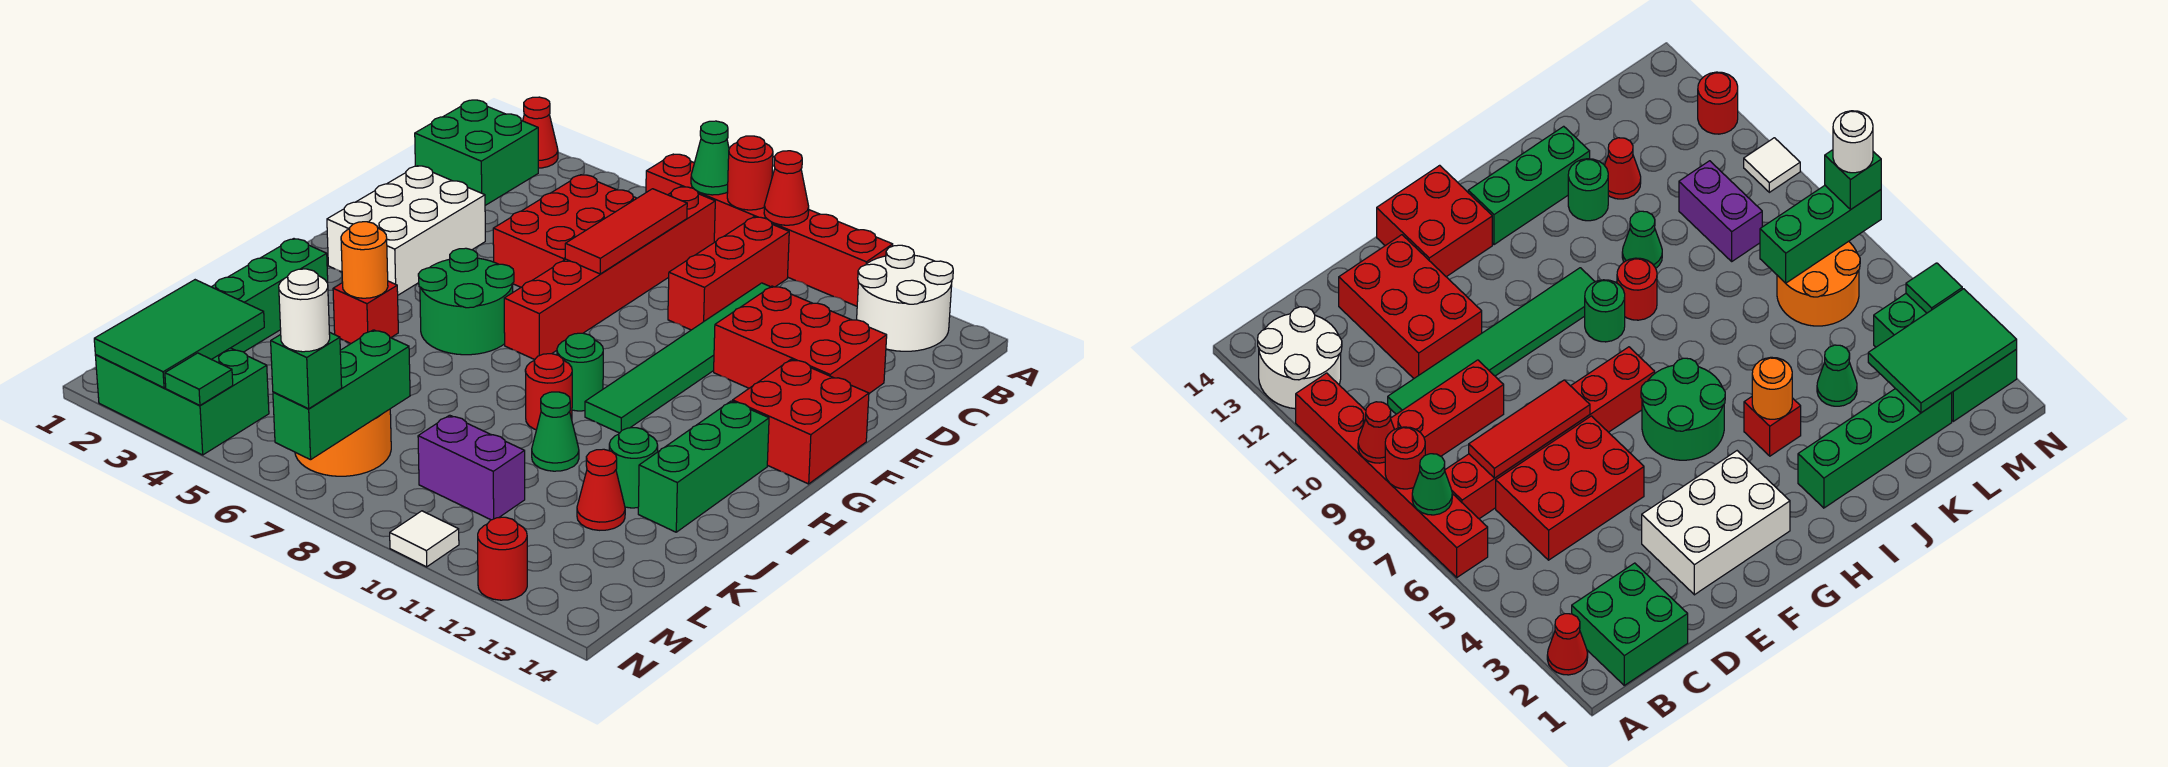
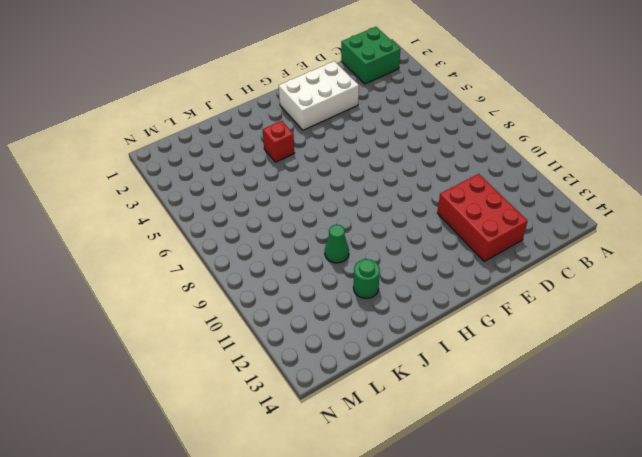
none -> red cone A2 level 1
none -> red brick A6:A11 level 1
none -> white round brick A12:B13 level 1
none -> red brick B7:G7 level 1

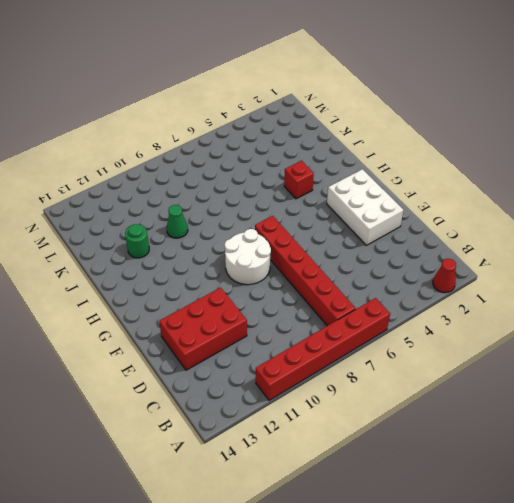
white round brick F8:G9 level 1 -> white round brick A12:B13 level 1
none -> green brick B1:C2 level 1
none -> red brick B9:D9 level 1
none -> red brick C5:E6 level 1
none -> green tile C10:H10 level 1

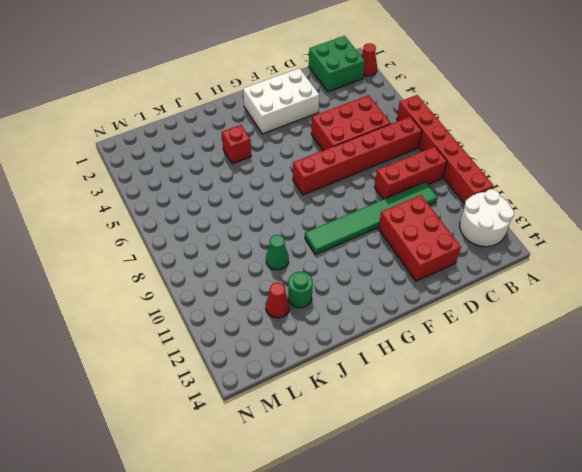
none -> red brick F13:G14 level 1
none -> green round brick G5:H6 level 1
none -> green round brick H9 level 1
none -> green brick H13:J13 level 1

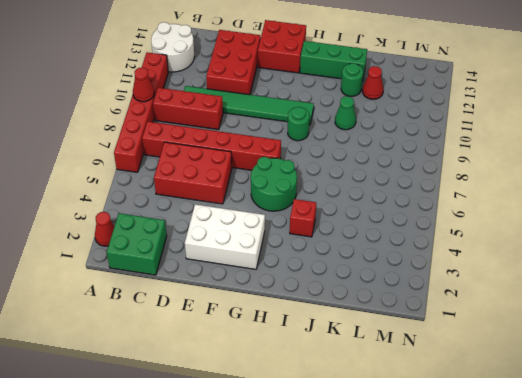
none -> green brick I2:L2 level 1
none -> red round brick I9 level 1
none -> green cone K4 level 1
none -> orange round brick L6:M7 level 1

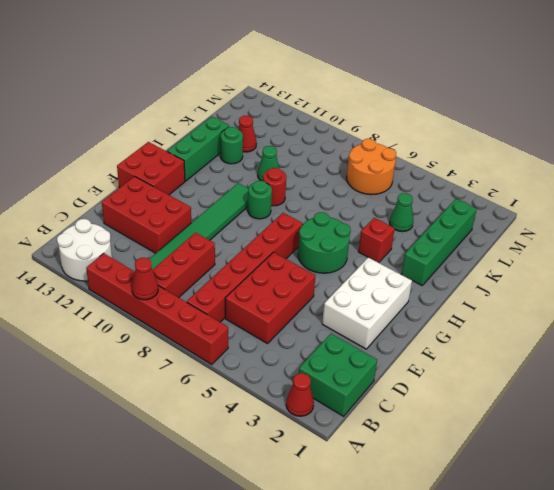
none -> purple brick L9:L10 level 1
none -> green brick M2:N4 level 1
none -> white tile N10 level 1
none -> red round brick N12 level 1

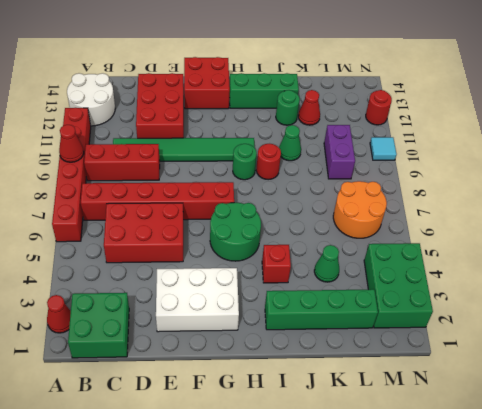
cyan tile N10 level 1 -> white tile N10 level 1
none -> green cone A7 level 2
none -> red round brick A8 level 2
none -> red tile C7:E7 level 2
none -> orange round brick I4 level 2

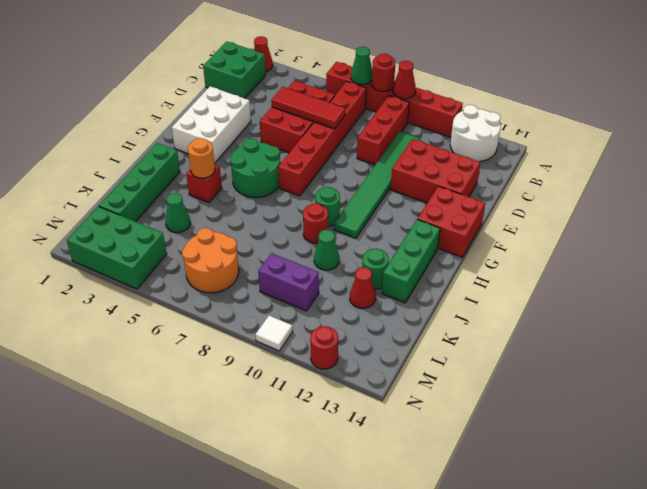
red tile D5:D7 level 2 -> red tile C7:E7 level 2
none -> green tile L2:N3 level 2
none -> green brick L7:N7 level 2
none -> green tile N4 level 2
none -> green brick N7 level 3

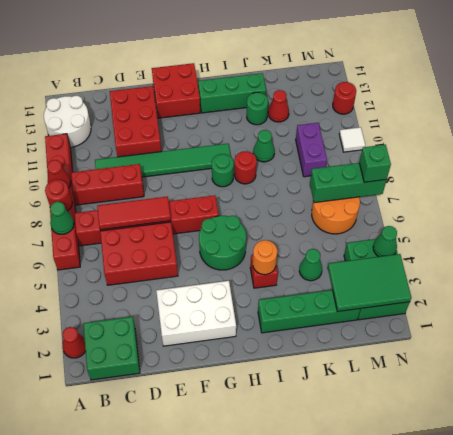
green cone N4 level 2 -> green tile N4 level 2
none -> white round brick N7 level 4

